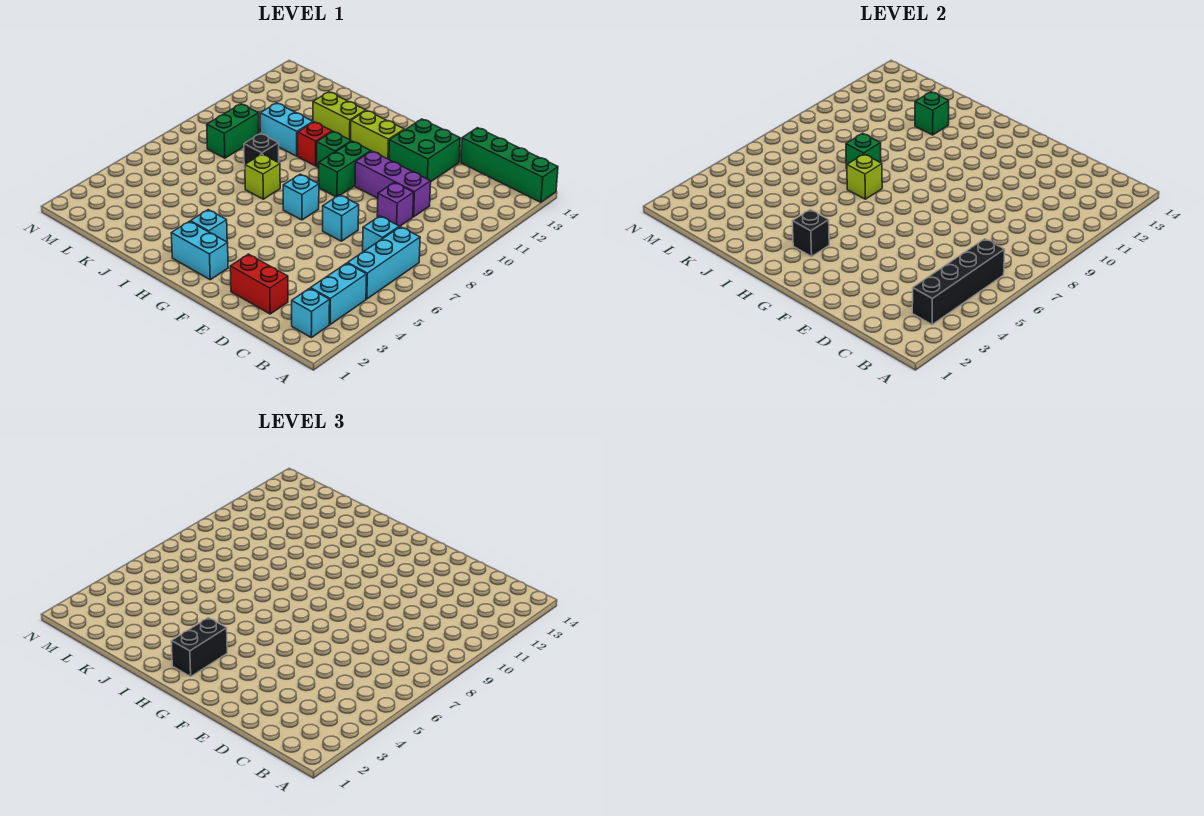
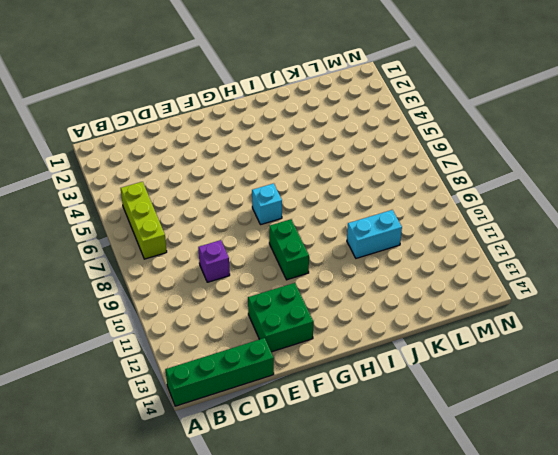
lime brick B5:B7 level 1 -> cyan brick B5:B7 level 1
none -> cyan brick B2 level 1
none -> cyan brick B3:B4 level 1
none -> cyan brick C7 level 1

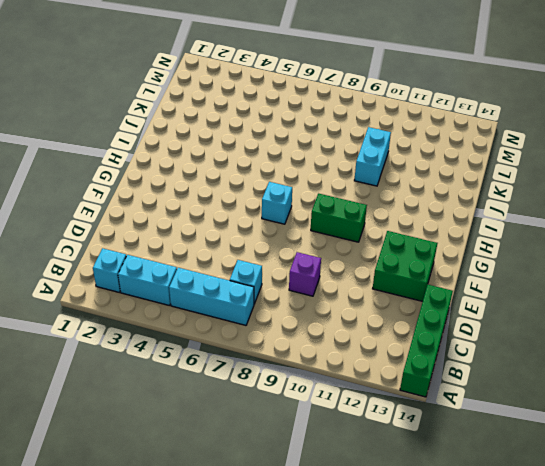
none -> red brick D2:E2 level 1
none -> purple brick D10:F10 level 1
none -> cyan brick E7 level 1

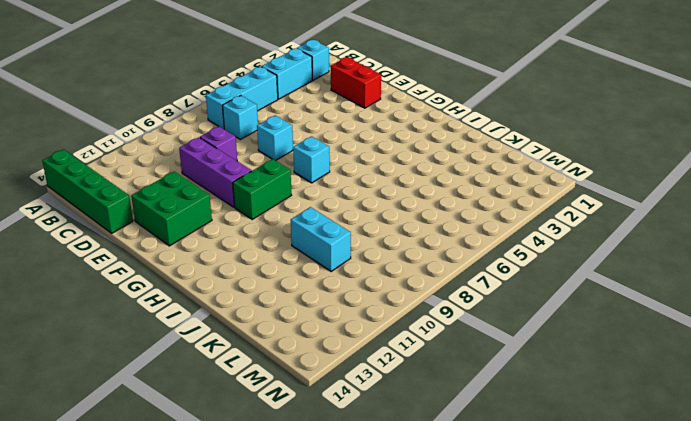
none -> cyan brick G2:H2 level 1
none -> lime brick G12:H12 level 1
none -> cyan brick H3 level 1

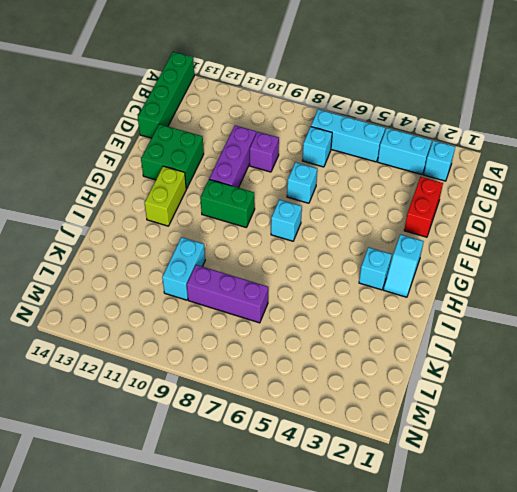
cyan slope G2:H2 level 1 top G -> cyan brick G2:H2 level 1
purple brick K7:K9 level 1 -> none
none -> green brick H10 level 1
none -> lime brick I7 level 1
none -> red brick I10 level 1

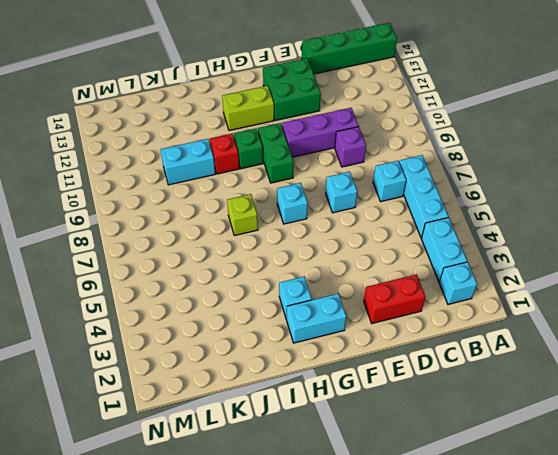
none -> lime brick I12:J12 level 1
none -> black brick J8 level 1
none -> green brick L8:L9 level 1

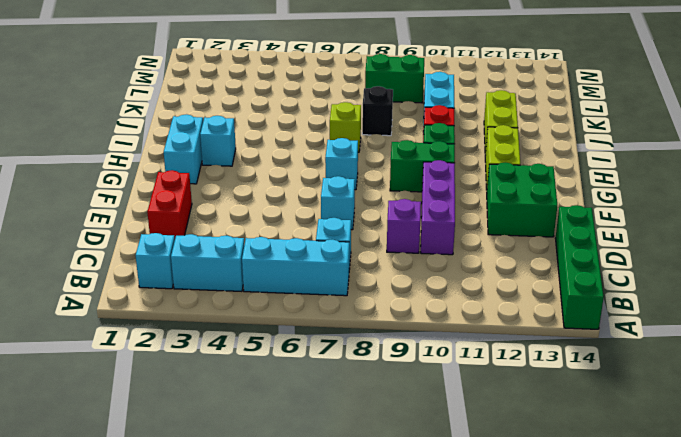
none -> black brick B3:B6 level 2
none -> black brick H3 level 2
none -> lime brick I7 level 2

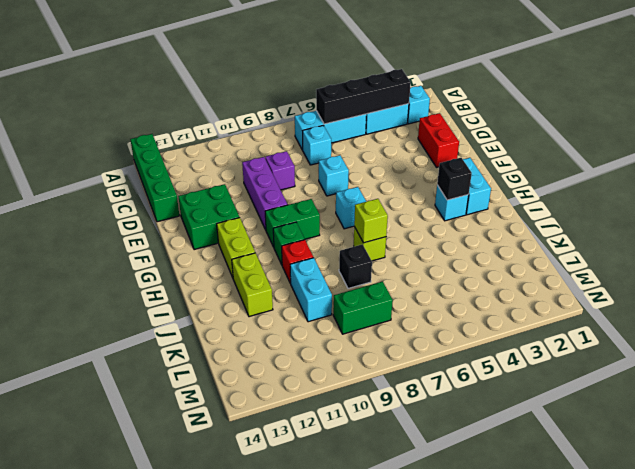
none -> green brick J8 level 2
none -> green brick J12 level 2
none -> black brick H2:H3 level 3

